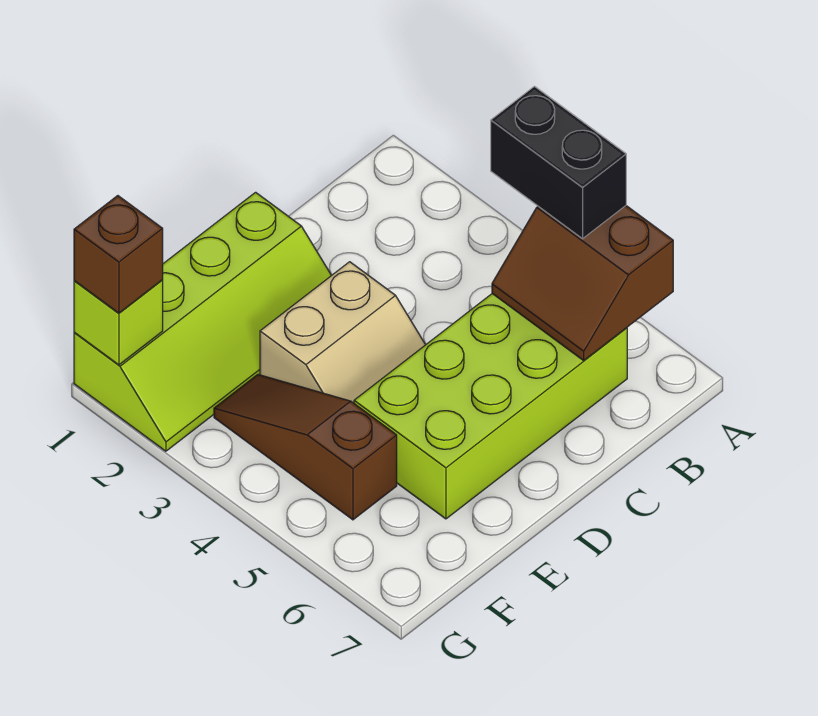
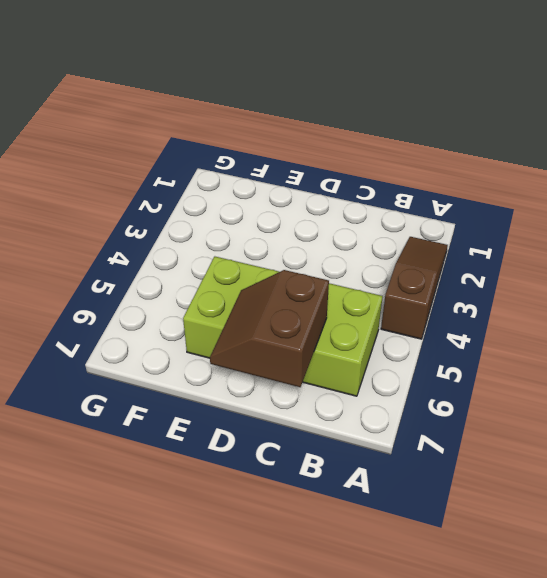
brown slope A2:A4 level 1 top 4 -> brown slope F3:F5 level 1 top 5
brown slope C6:D7 level 2 top C -> brown slope A5:B6 level 2 top A
none -> lime slope D1:G2 level 1 top 1
none -> tan slope D3:E4 level 1 top 3

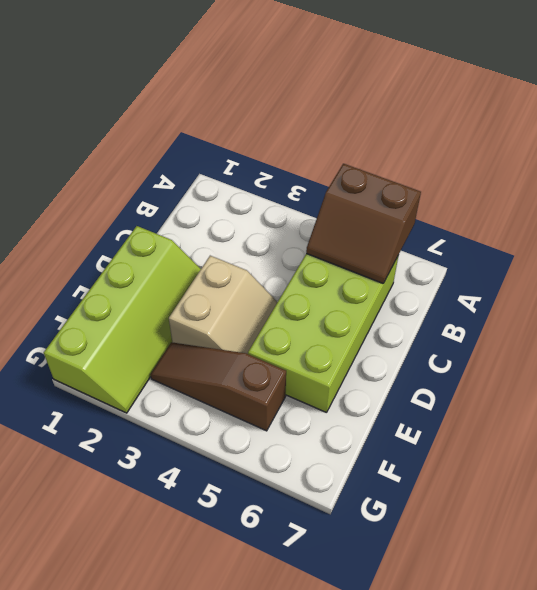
none -> lime brick G1 level 2
none -> black brick A4:A5 level 3

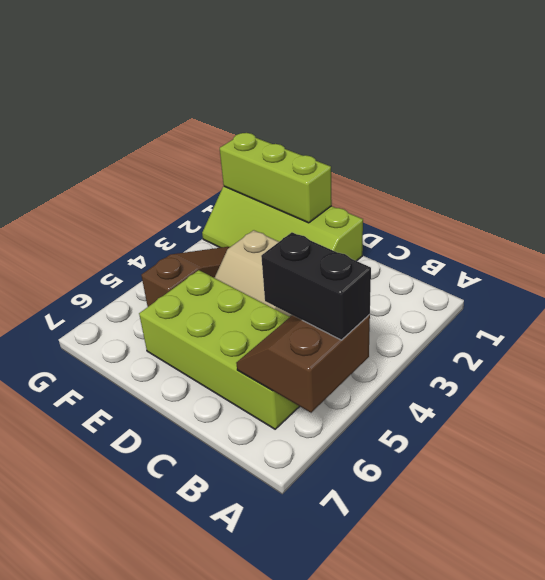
black brick A5:B5 level 3 -> black brick A4:A5 level 3
lime brick E1:G1 level 2 -> lime brick G1 level 2
none -> brown brick G1 level 3

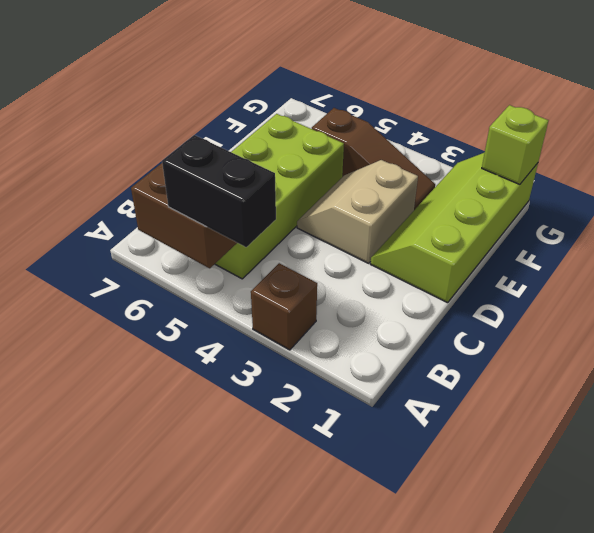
brown brick A3 level 1 -> brown brick G1 level 3

